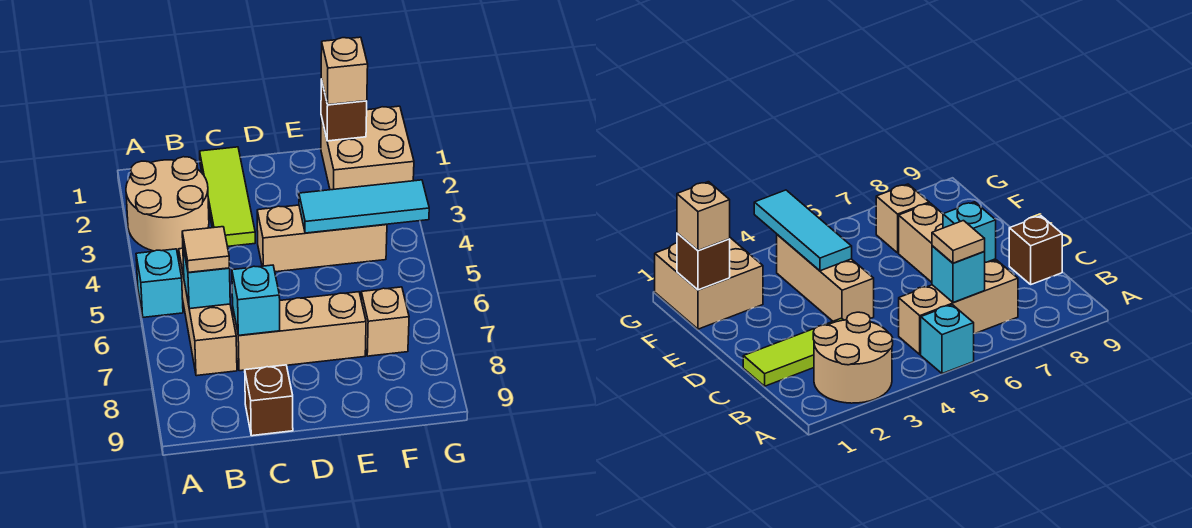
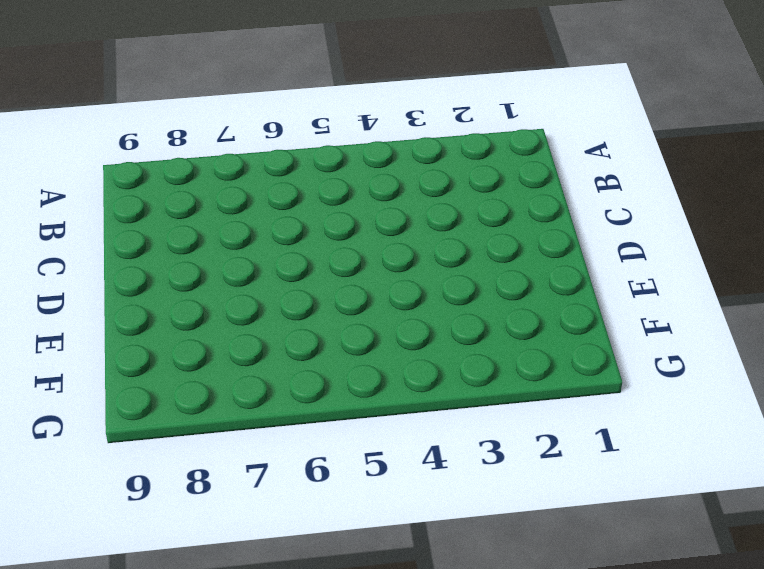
none -> tan round brick A2:B3 level 1
none -> cyan brick A5 level 1
none -> tan brick B5:B7 level 1

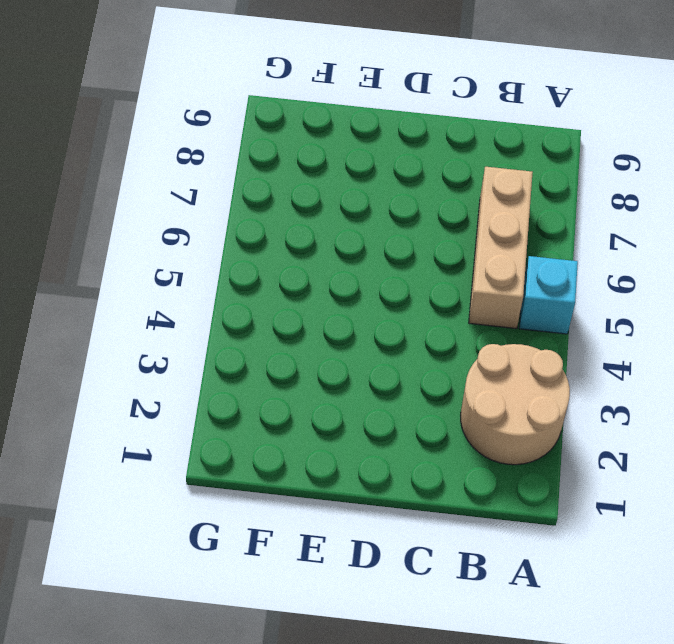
none -> lime tile C1:C3 level 1
none -> tan brick C7:E7 level 1
none -> brown brick C9 level 1

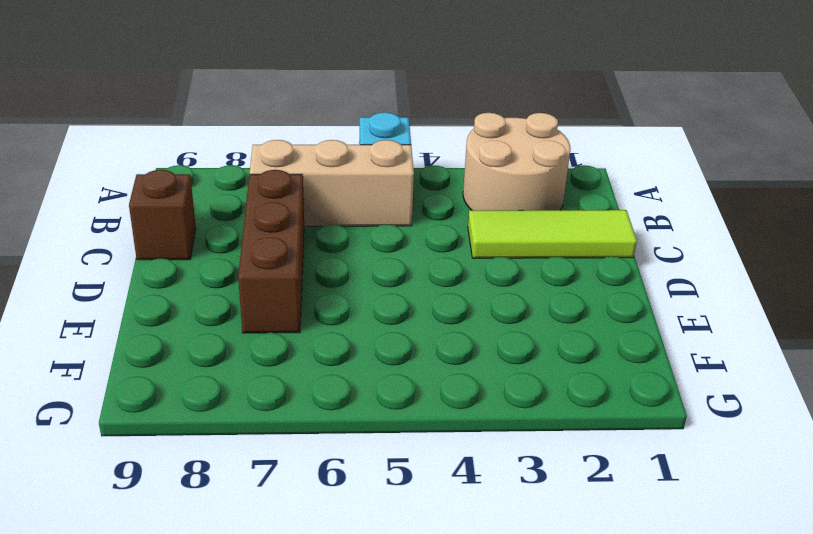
brown brick C7:E7 level 1 -> tan brick C7:E7 level 1
none -> tan brick D4:F4 level 1
none -> tan brick F1:G2 level 1
none -> tan brick F7 level 1

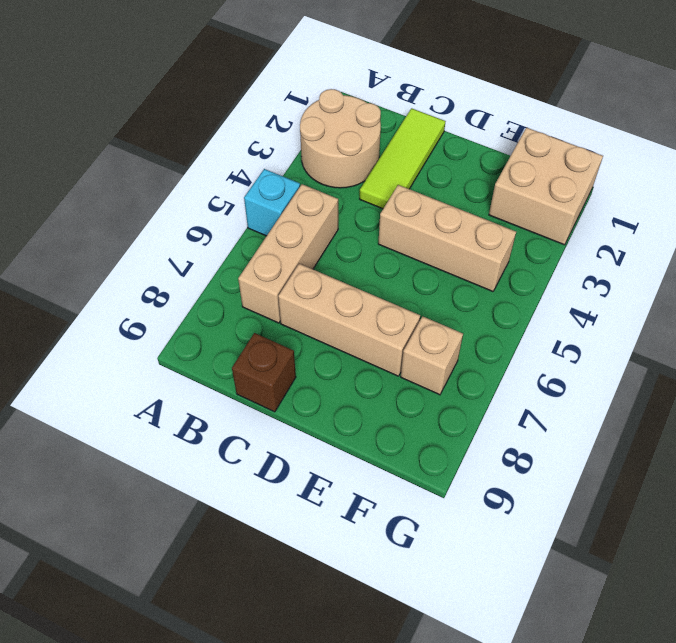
none -> cyan brick B6 level 2
none -> cyan brick C7 level 2
none -> cyan tile E4:G4 level 2

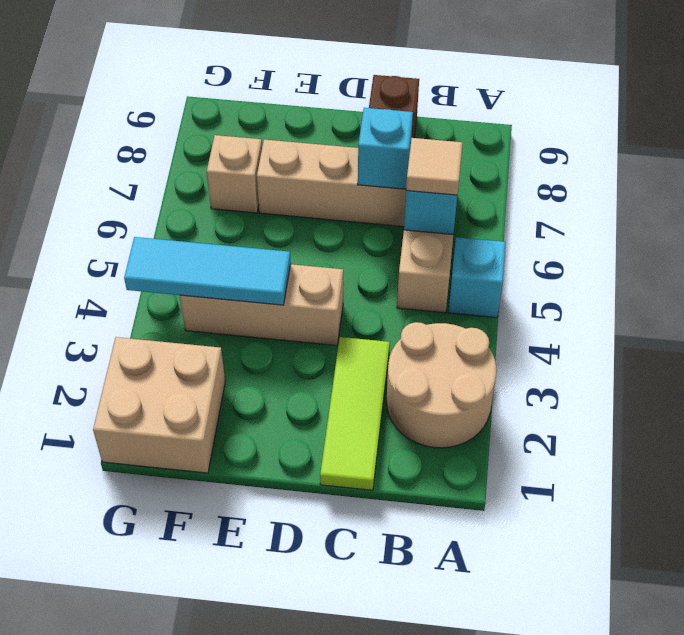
none -> brown brick F1 level 2
none -> tan brick F1 level 3

